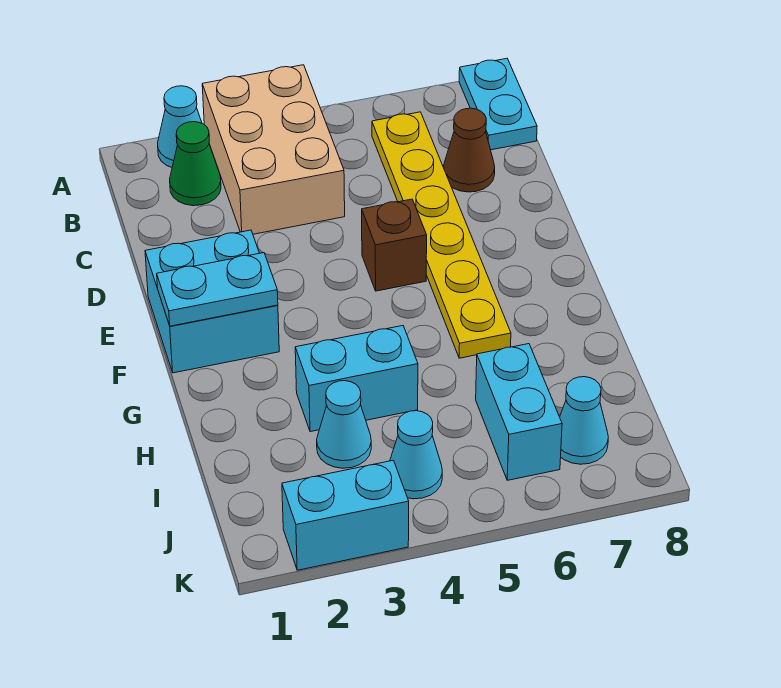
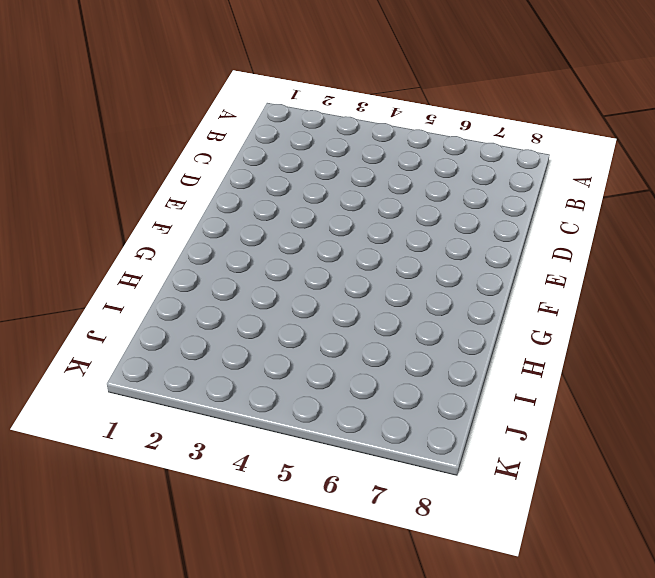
none -> cyan cone A2 level 1
none -> tan brick A3:C4 level 1
none -> cyan plate A8:B8 level 1

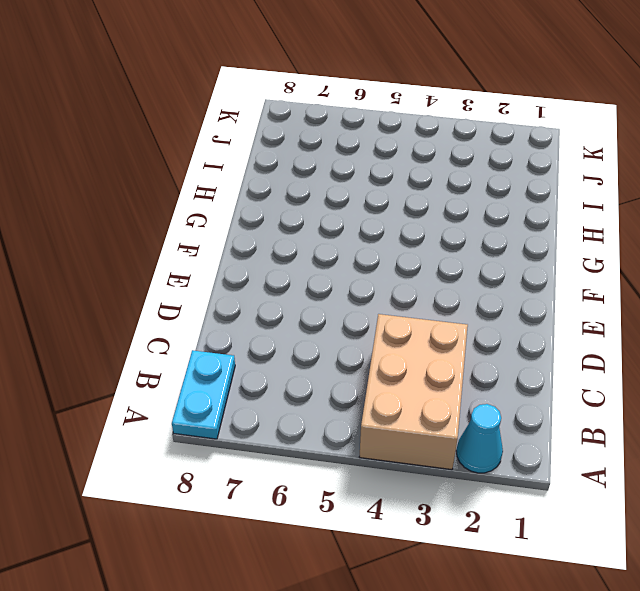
none -> green cone B2 level 1
none -> yellow plate B6:G6 level 1
none -> brown cone C7 level 1

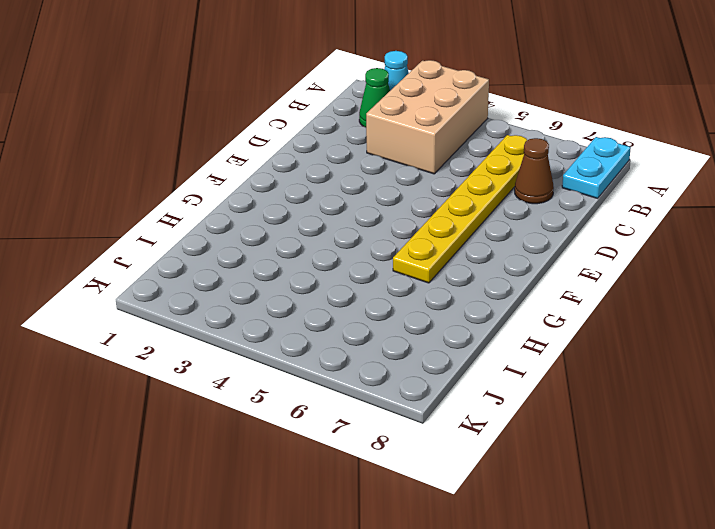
none -> cyan brick E1:F2 level 1
none -> brown brick E5 level 1
none -> cyan brick H3:H4 level 1

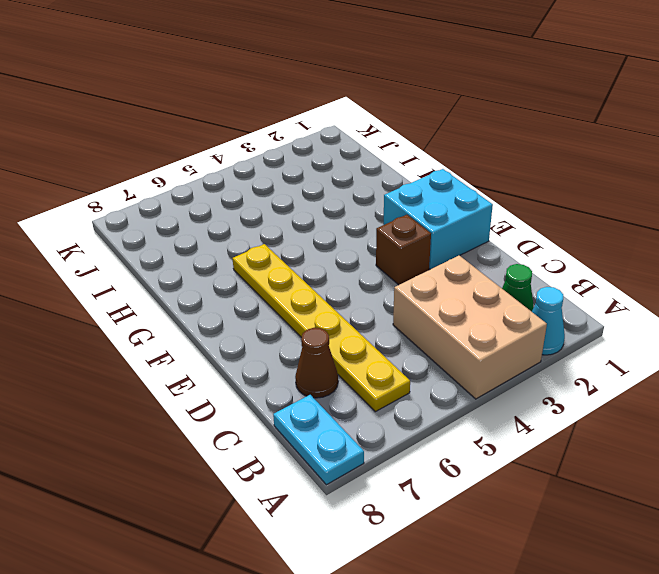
brown brick E3 level 1 -> brown brick E5 level 1
none -> cyan brick H3:H4 level 1
none -> cyan cone I3 level 1
none -> cyan brick I6:J6 level 1

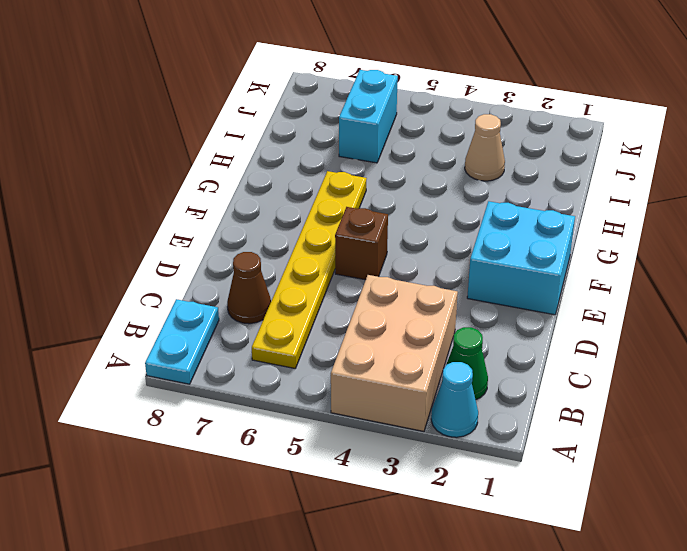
tan cone I3 level 1 -> cyan cone I3 level 1
none -> cyan brick H3:H4 level 1
none -> cyan cone J4 level 1
none -> cyan cone J7 level 1

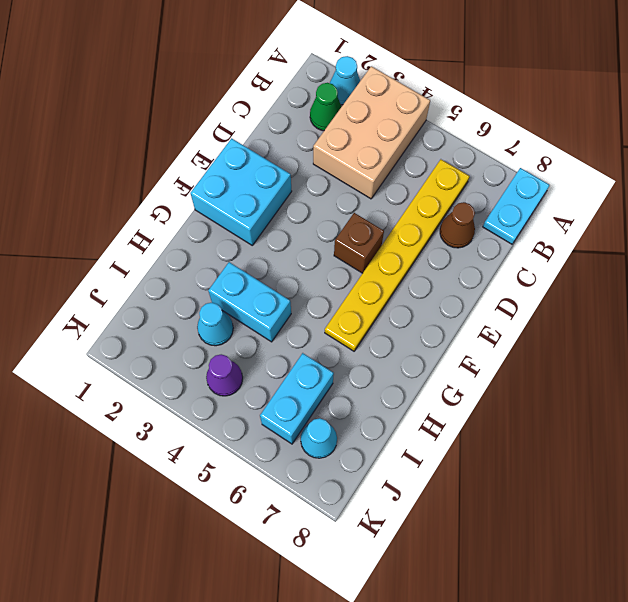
purple cone J4 level 1 -> cyan cone J4 level 1
none -> cyan brick K2:K3 level 1
none -> cyan plate F1:F2 level 2

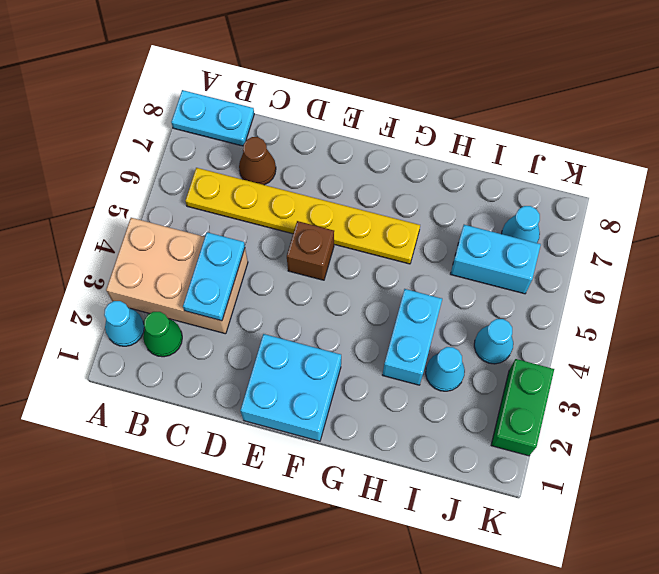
cyan plate C3:C4 level 2 -> cyan plate F1:F2 level 2
green brick K2:K3 level 1 -> cyan brick K2:K3 level 1

